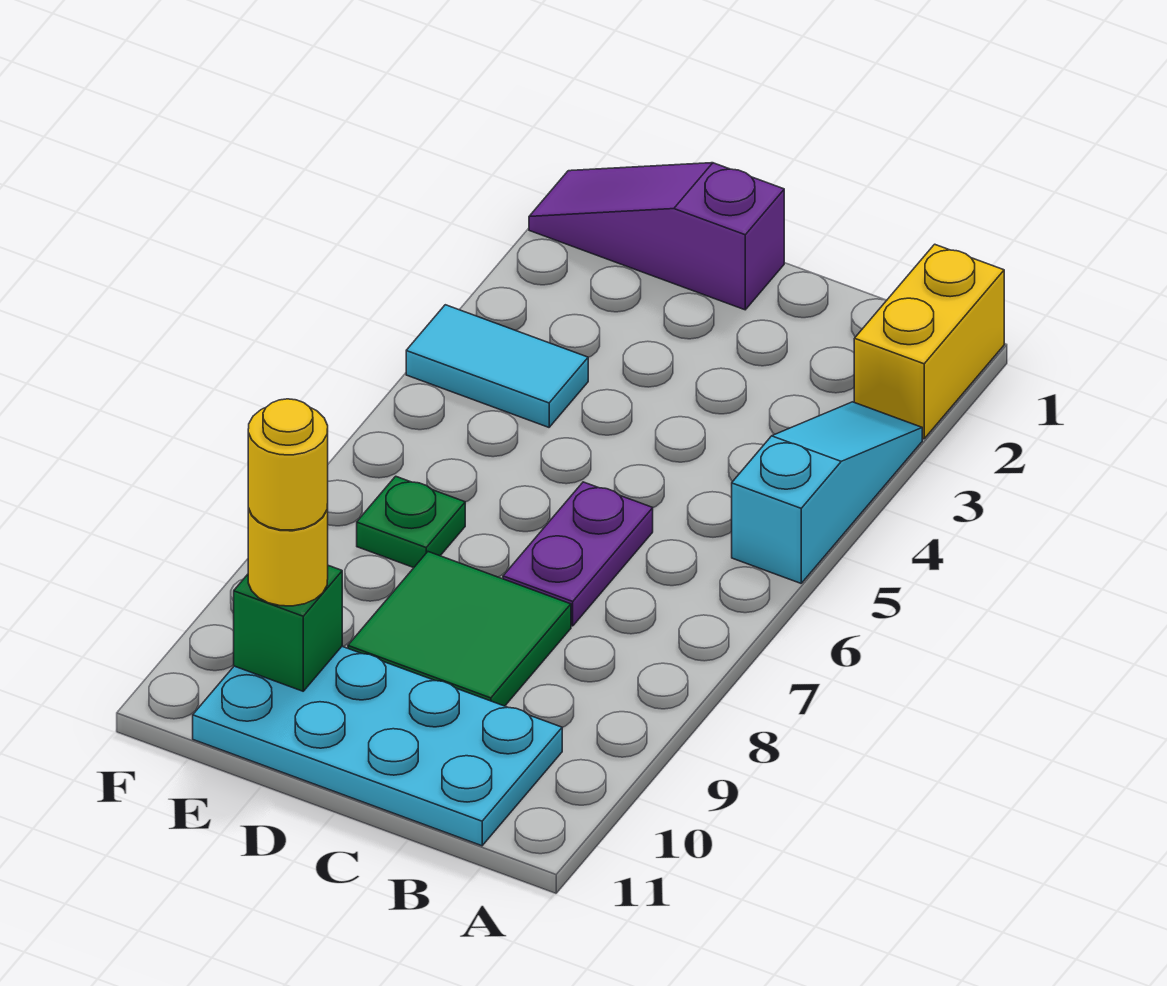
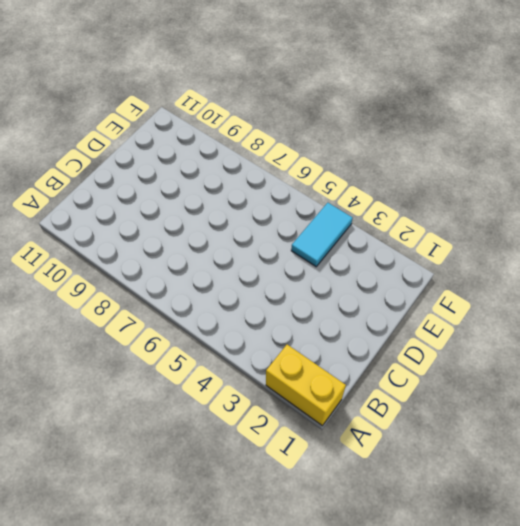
none -> cyan slope A3:A5 level 1 top 5
none -> cyan plate B10:E11 level 1

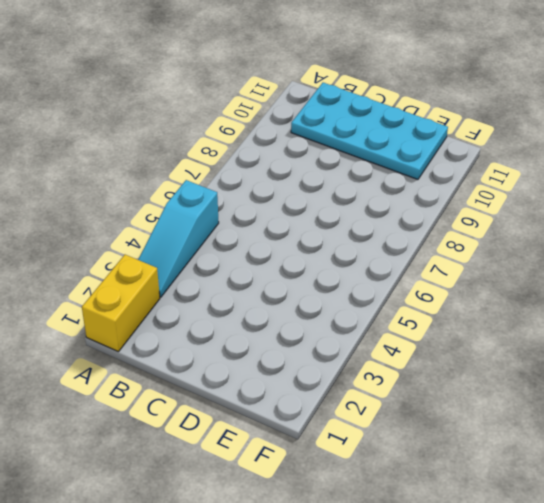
none -> purple plate C6:C7 level 1
none -> green tile C8:D9 level 1

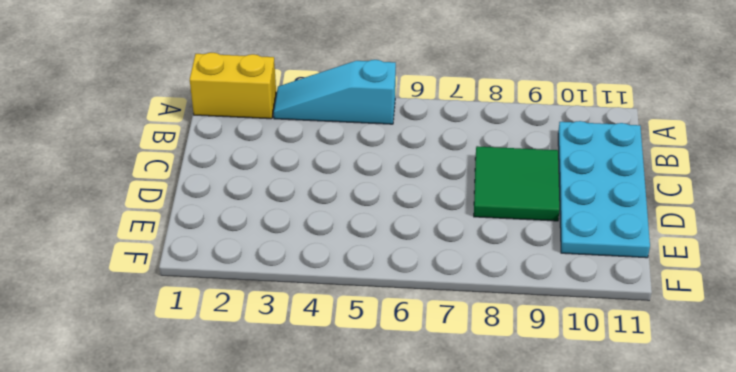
none -> purple plate C6:C7 level 1
none -> purple slope D1:F1 level 1 top D

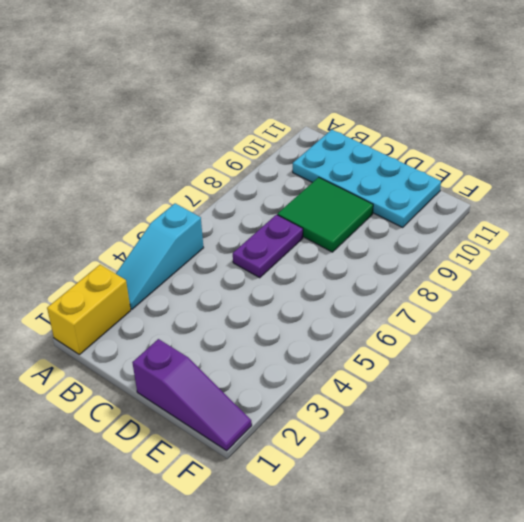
none -> cyan tile E4:F4 level 1
none -> green plate E7 level 1

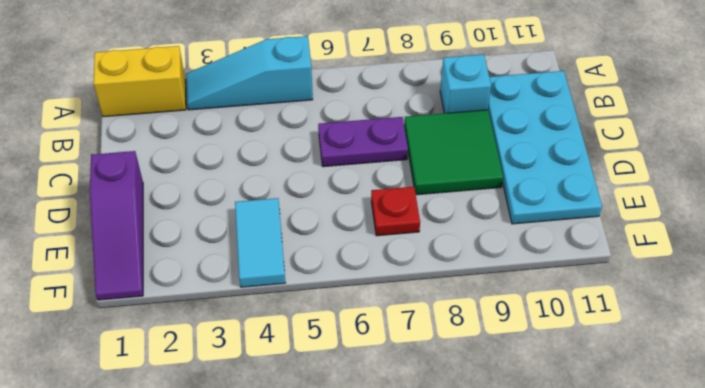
cyan brick B9 level 1 -> none
red plate E7 level 1 -> green plate E7 level 1
none -> green brick E10 level 2
none -> yellow round brick E10 level 3

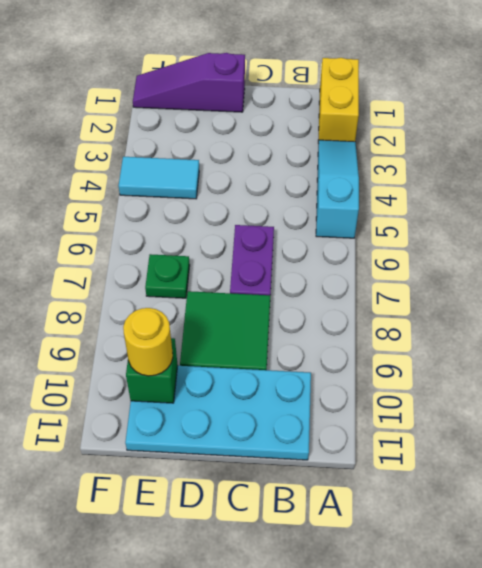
none -> yellow round brick E10 level 4

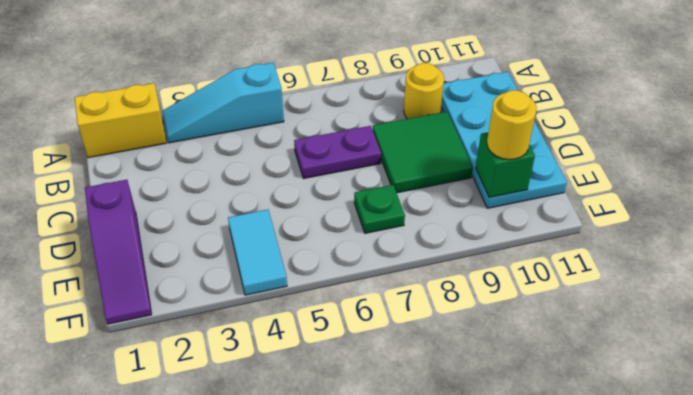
yellow round brick B9 level 1 -> yellow round brick E10 level 4

